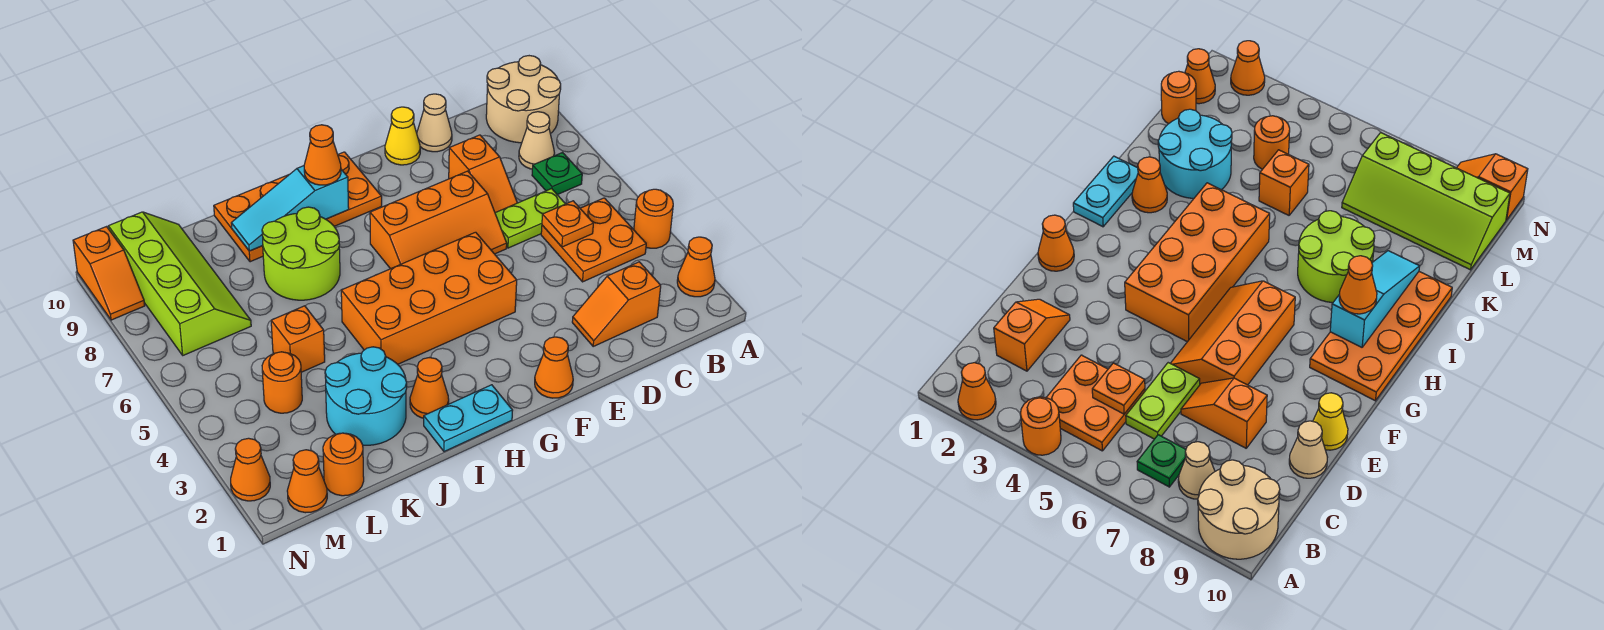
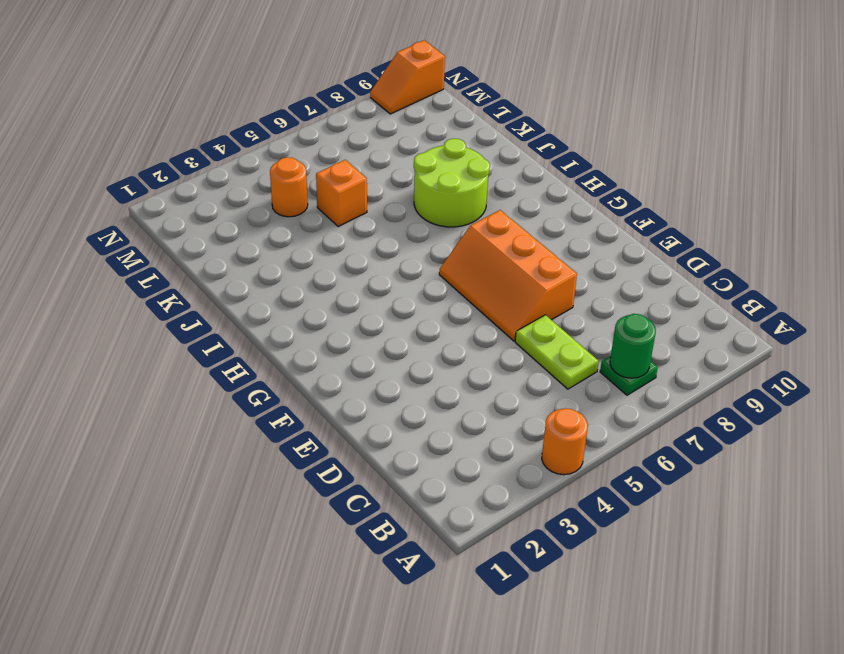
green round brick B7 level 2 -> none
none -> orange cone A2 level 1
none -> tan round brick A9:B10 level 1
none -> orange plate B4:C5 level 1

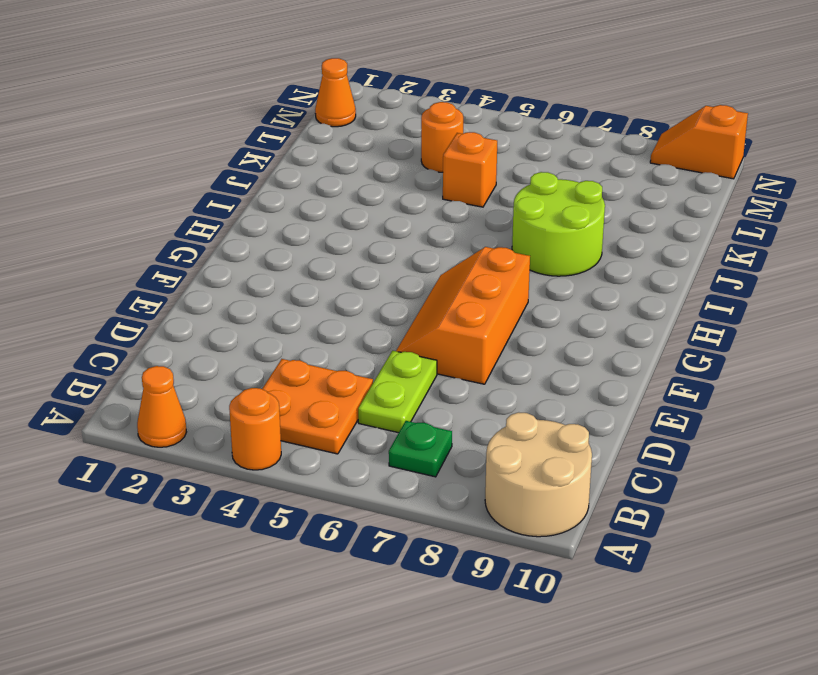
none -> tan cone B8 level 1
none -> orange slope C2:D2 level 1 top C
none -> orange slope D7:D8 level 1 top 8

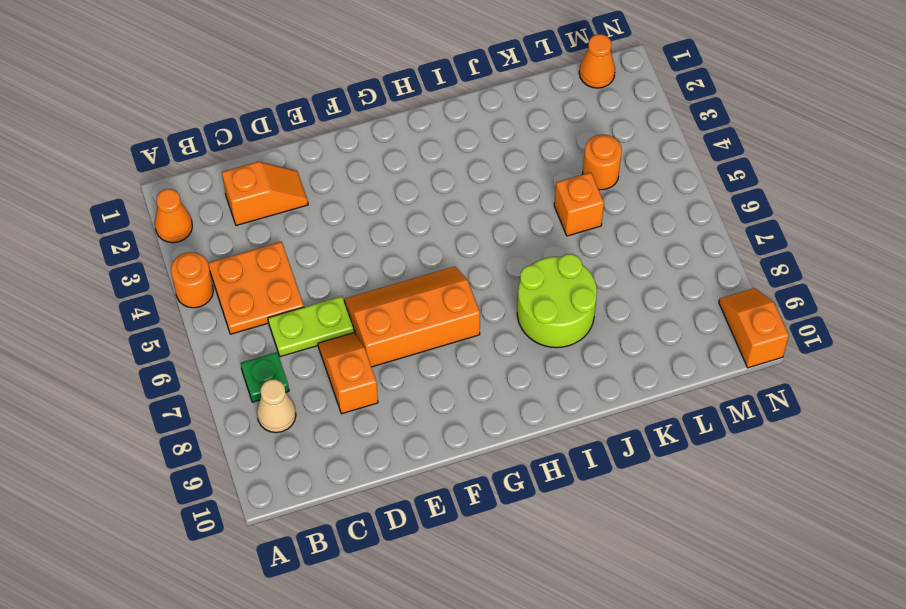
none -> tan round brick A9:B10 level 1
none -> tan cone D10 level 1
none -> yellow cone E10 level 1

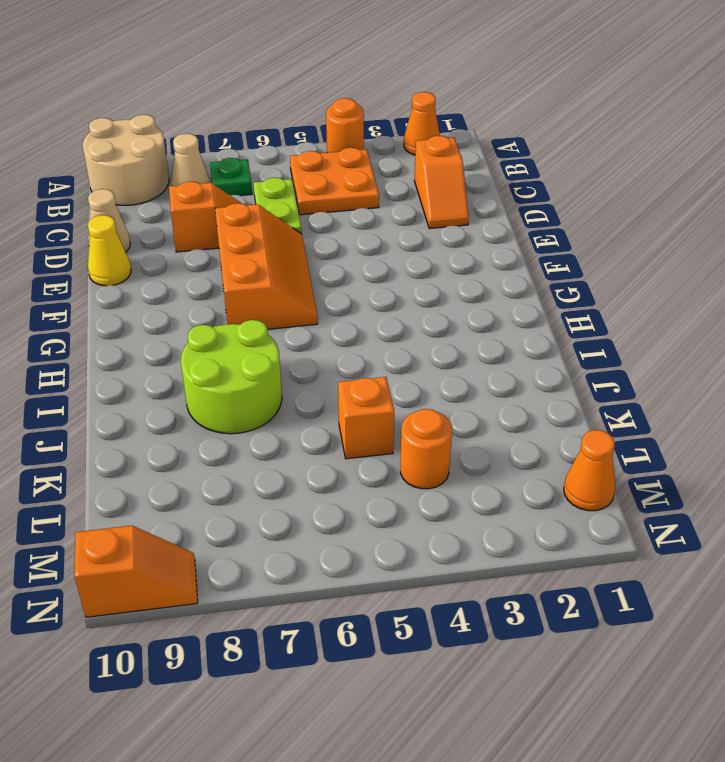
none -> orange cone F1 level 1
none -> orange brick F4:I5 level 1
none -> orange plate G9:J10 level 1

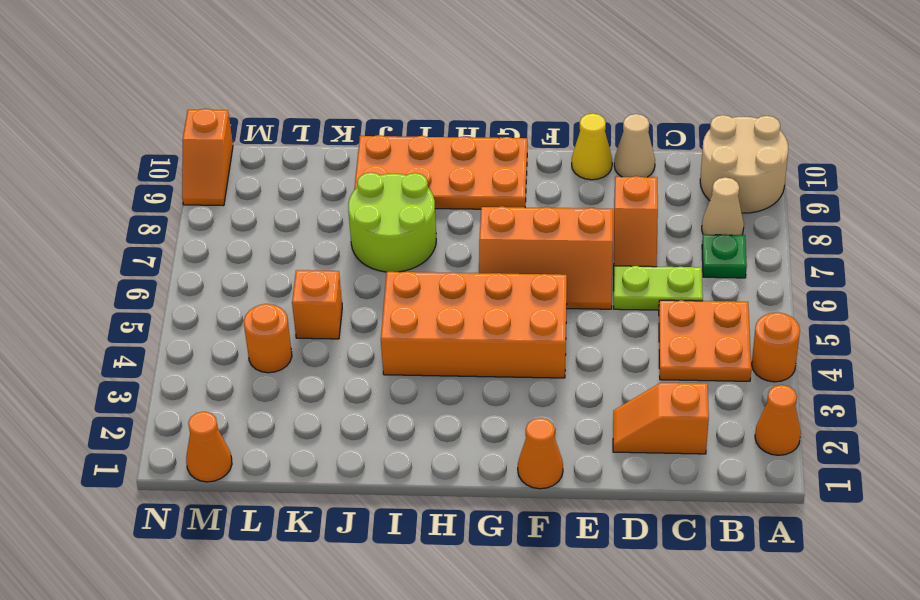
none -> cyan plate H1:I1 level 1
none -> orange cone I2 level 1
none -> cyan round brick J2:K3 level 1

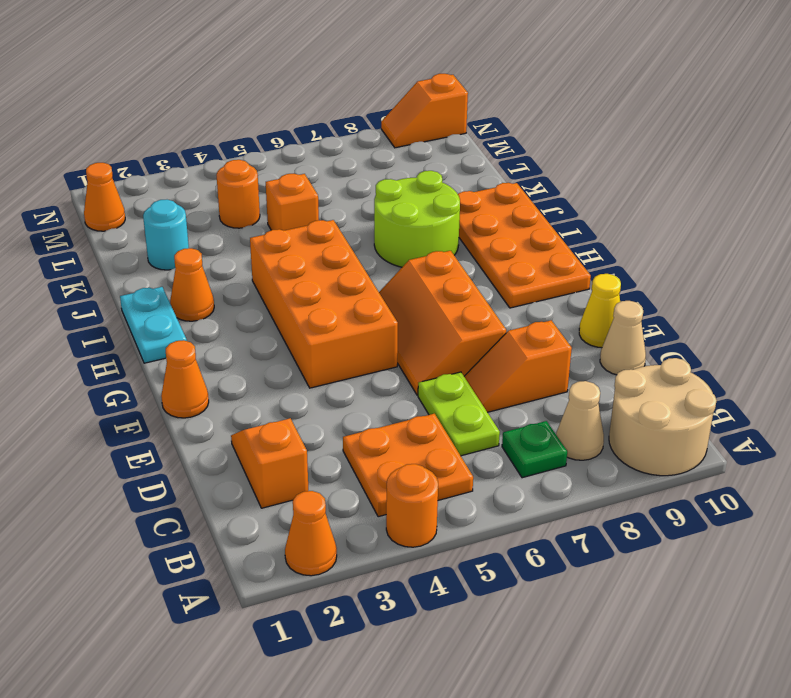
cyan round brick K2 level 1 -> cyan round brick J2:K3 level 1
none -> orange round brick L1 level 1
none -> lime slope L7:M10 level 1 top M
none -> orange cone N2 level 1

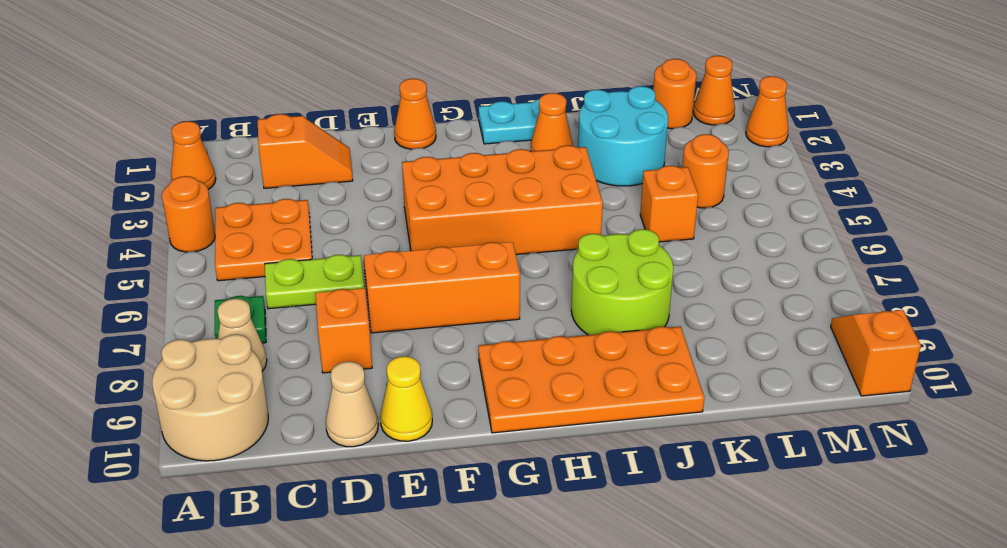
none -> lime slope L7:M10 level 1 top M
none -> orange plate C5 level 2
none -> cyan slope H9:J9 level 2 top H

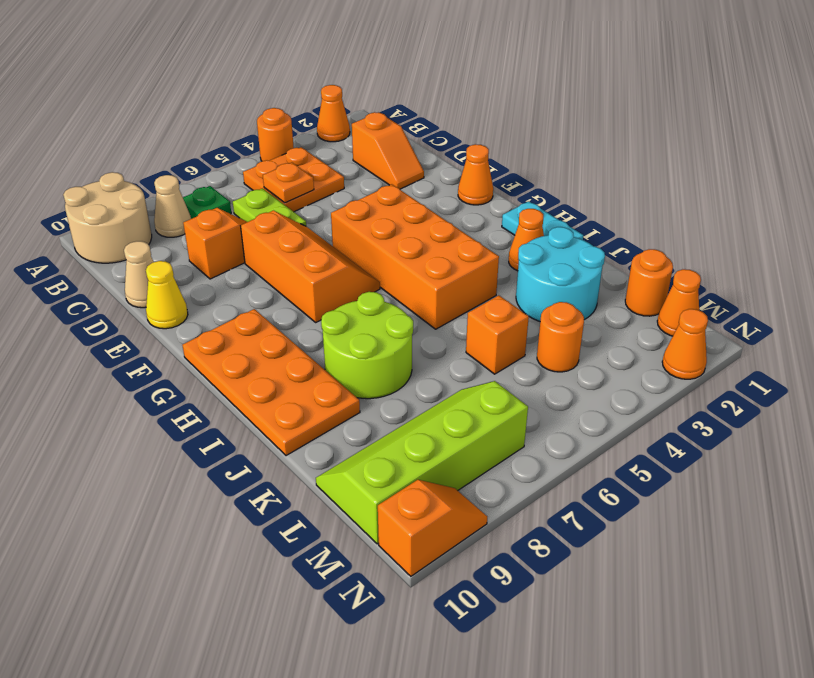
none -> cyan slope H9:J9 level 2 top H
none -> orange cone H9 level 3

